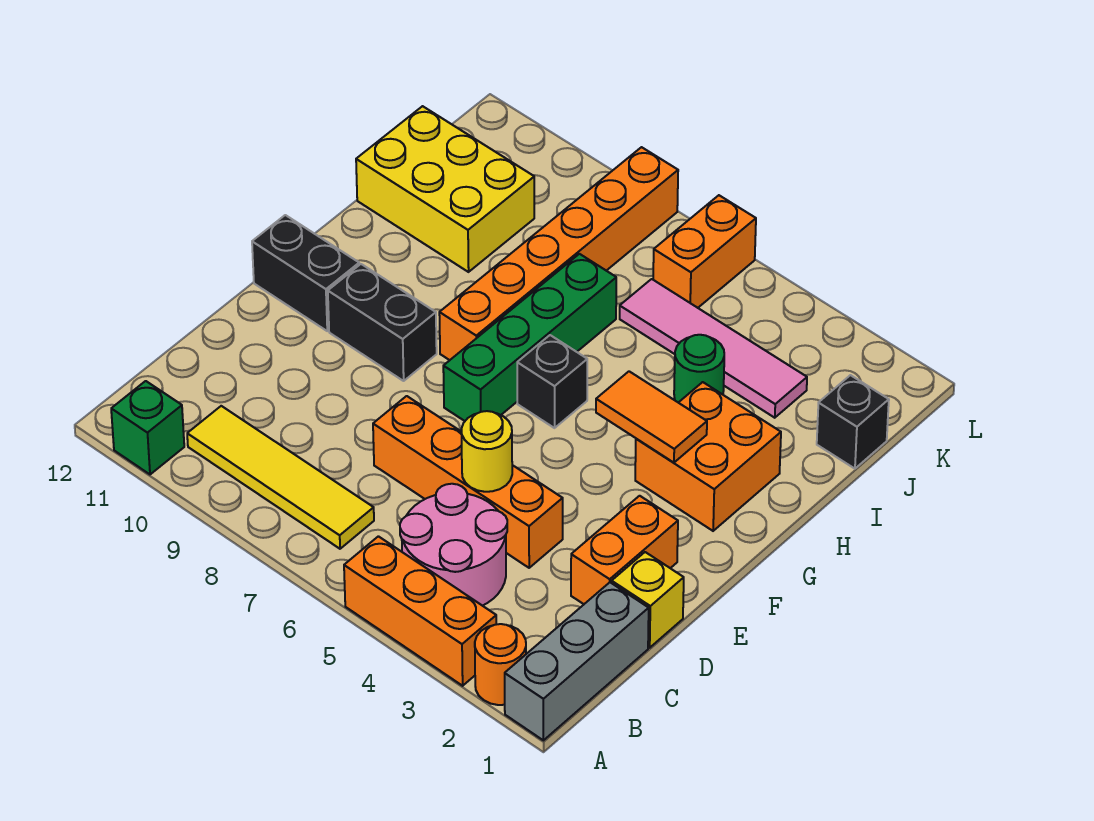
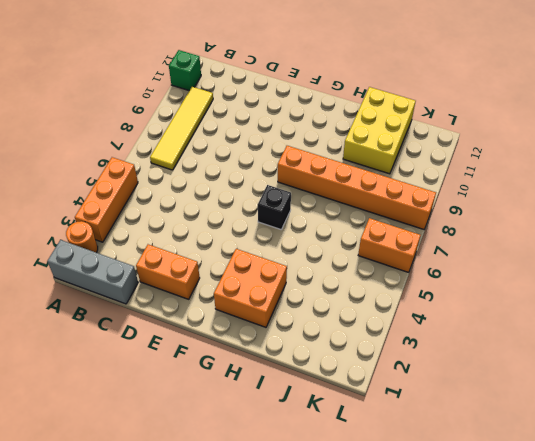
none -> pink round brick B4:C5 level 1
none -> yellow brick D1 level 1
none -> orange brick D4:D7 level 1

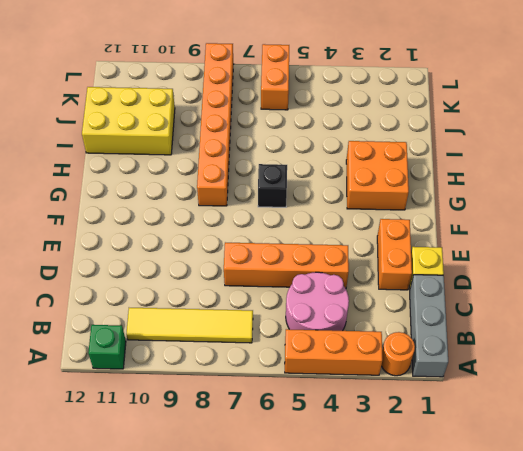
none -> green brick F7:I7 level 1
none -> black brick F9:F10 level 1
none -> black brick F11:F12 level 1

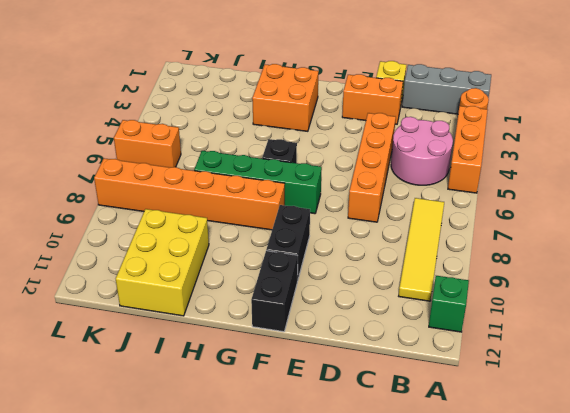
none -> green round brick I4 level 1
none -> black brick J1 level 1
none -> pink tile J3:J6 level 1

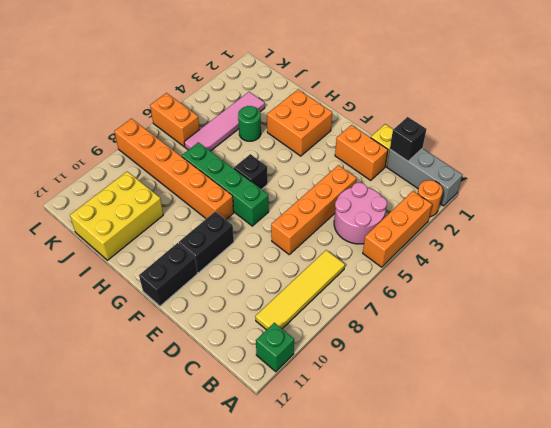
black brick C1 level 2 -> black brick J1 level 1
none -> yellow round brick D5 level 2
none -> orange tile G3:G4 level 2

